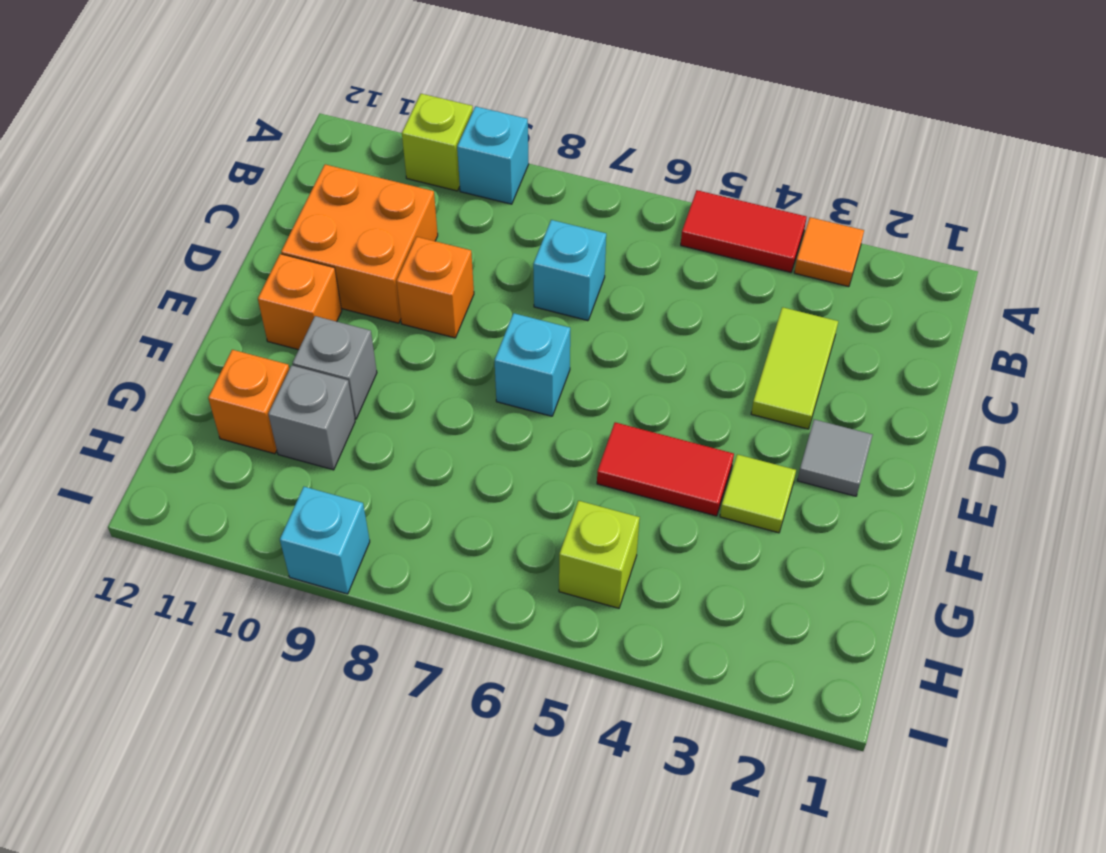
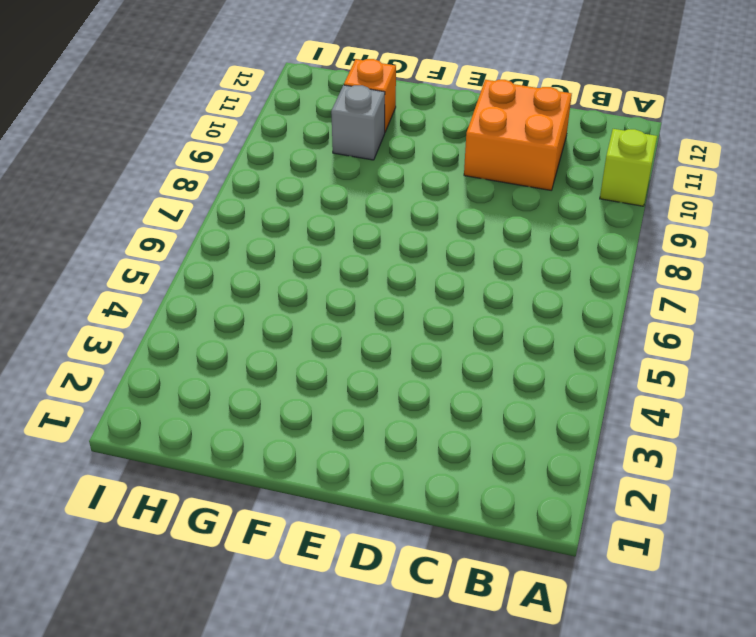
none -> orange tile A3 level 1
none -> red tile A4:A5 level 1
none -> cyan brick A9 level 1

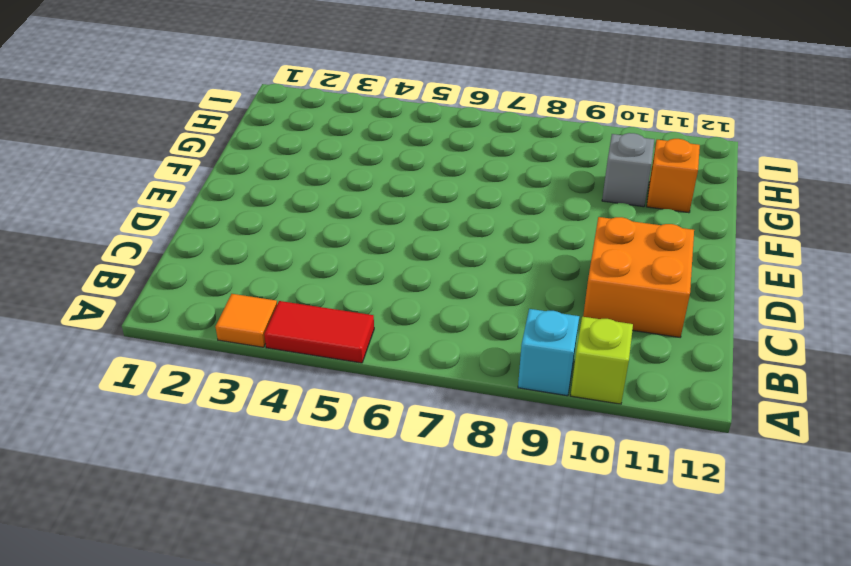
none -> lime tile C3:D3 level 1
none -> cyan brick C7 level 1
none -> orange brick D9 level 1

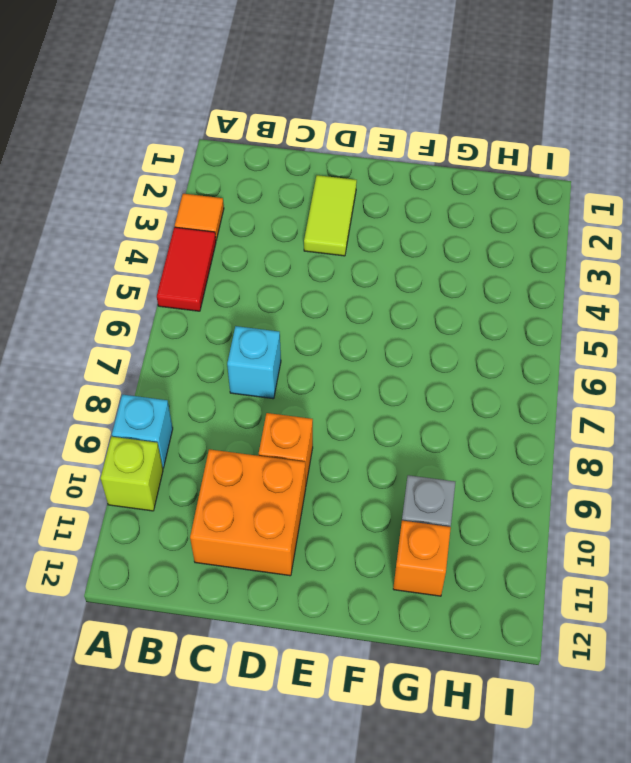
lime tile D2:D3 level 1 -> lime tile C3:D3 level 1
none -> grey tile E2 level 1
none -> cyan brick E7 level 1
none -> orange brick E11 level 1

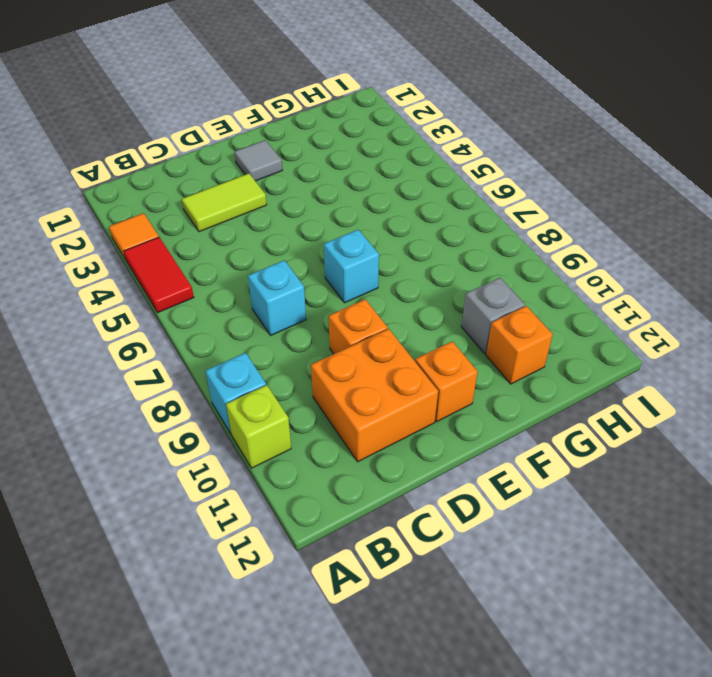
none -> lime tile F3 level 1
none -> red tile F4:F5 level 1
none -> grey brick F10 level 1

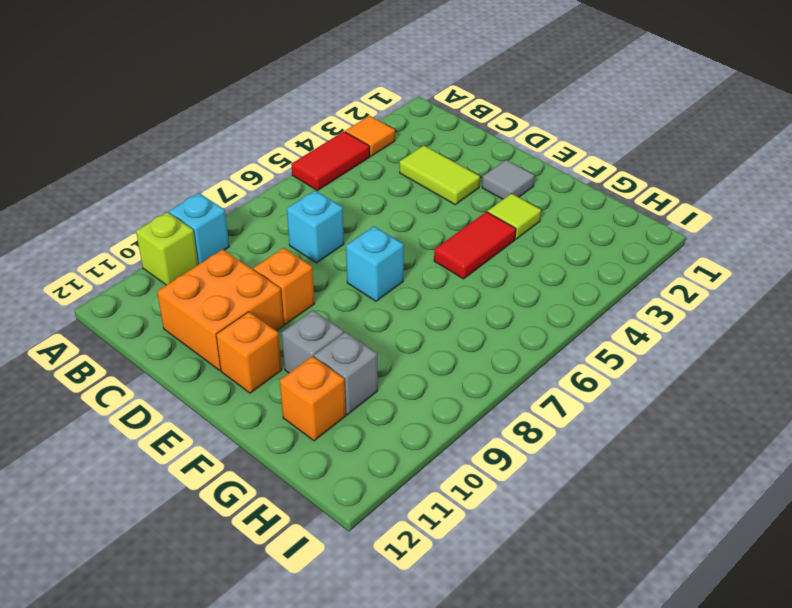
none -> lime brick H5 level 1
none -> cyan brick I9 level 1

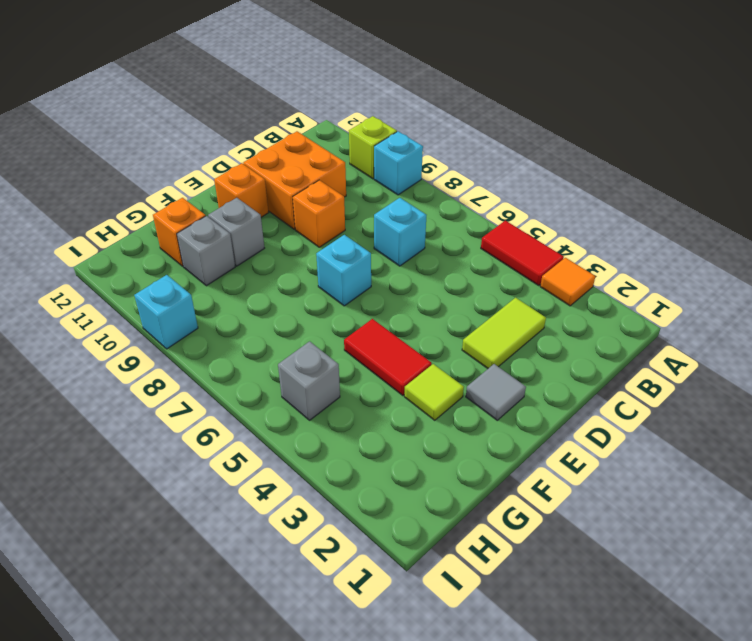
grey brick H5 level 1 -> lime brick H5 level 1

